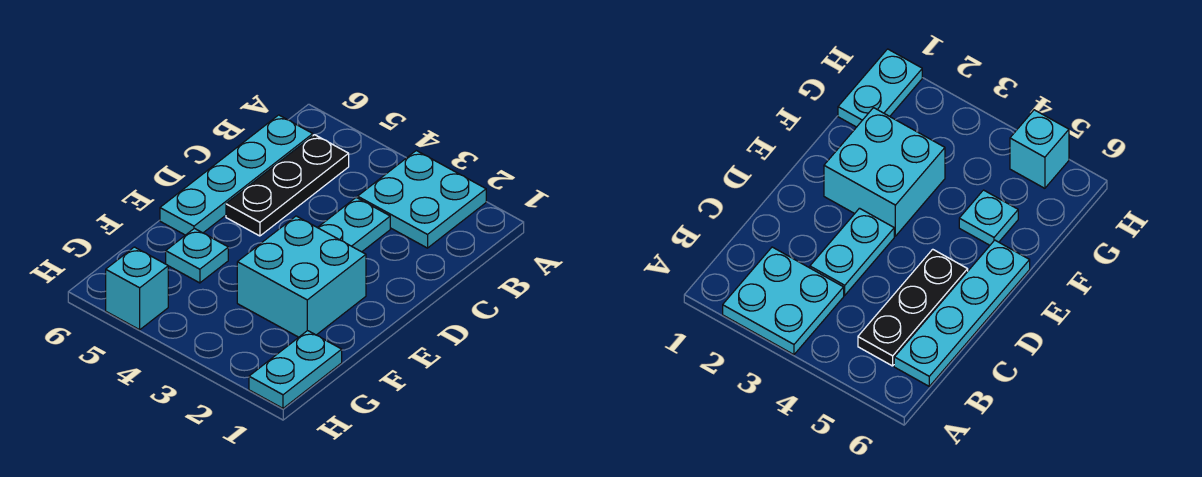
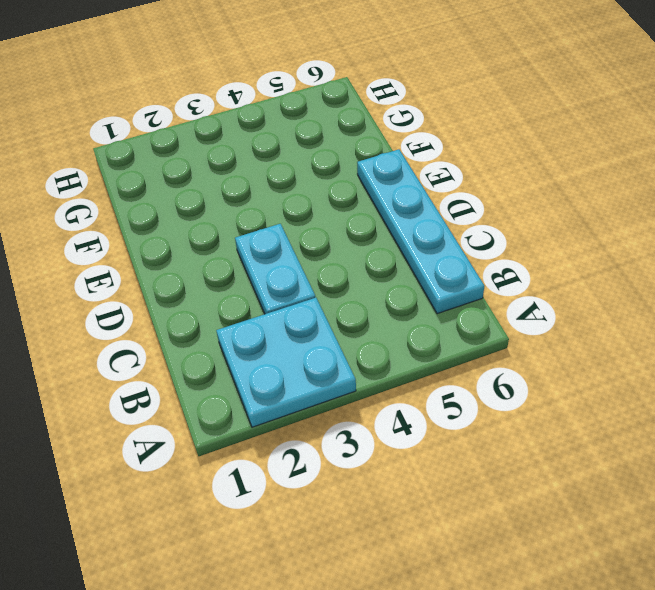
none -> black plate B5:D5 level 1
none -> cyan brick E2:F3 level 1

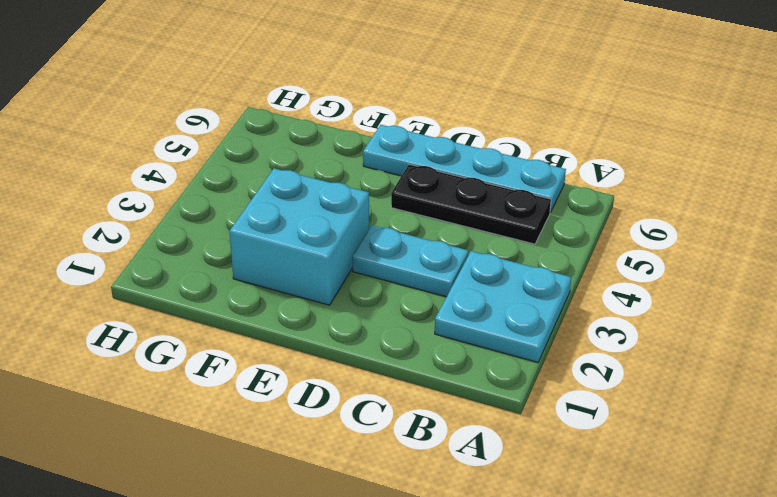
none -> cyan plate F5 level 1
none -> cyan plate G1:H1 level 1

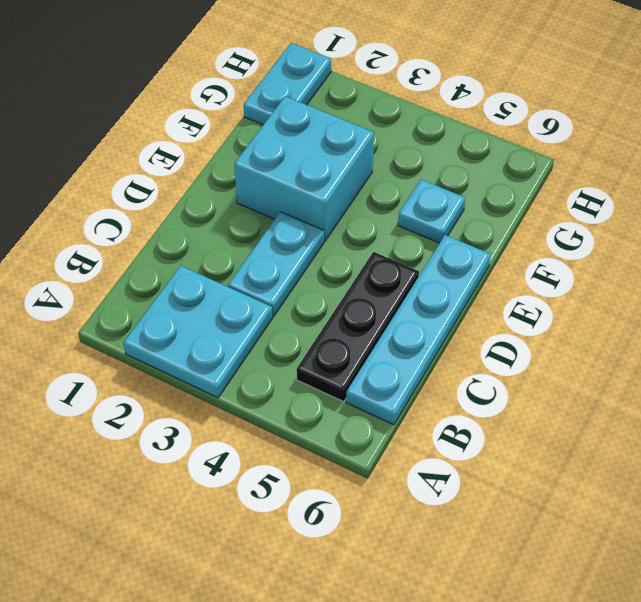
none -> cyan brick H5 level 1

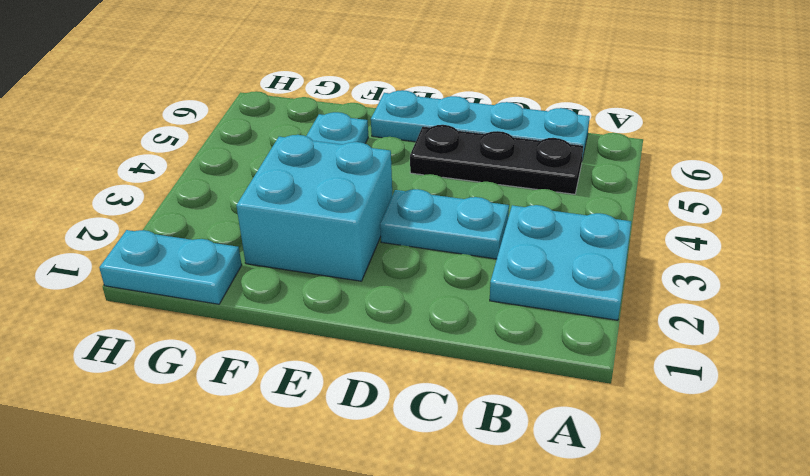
none -> cyan brick H5 level 1

